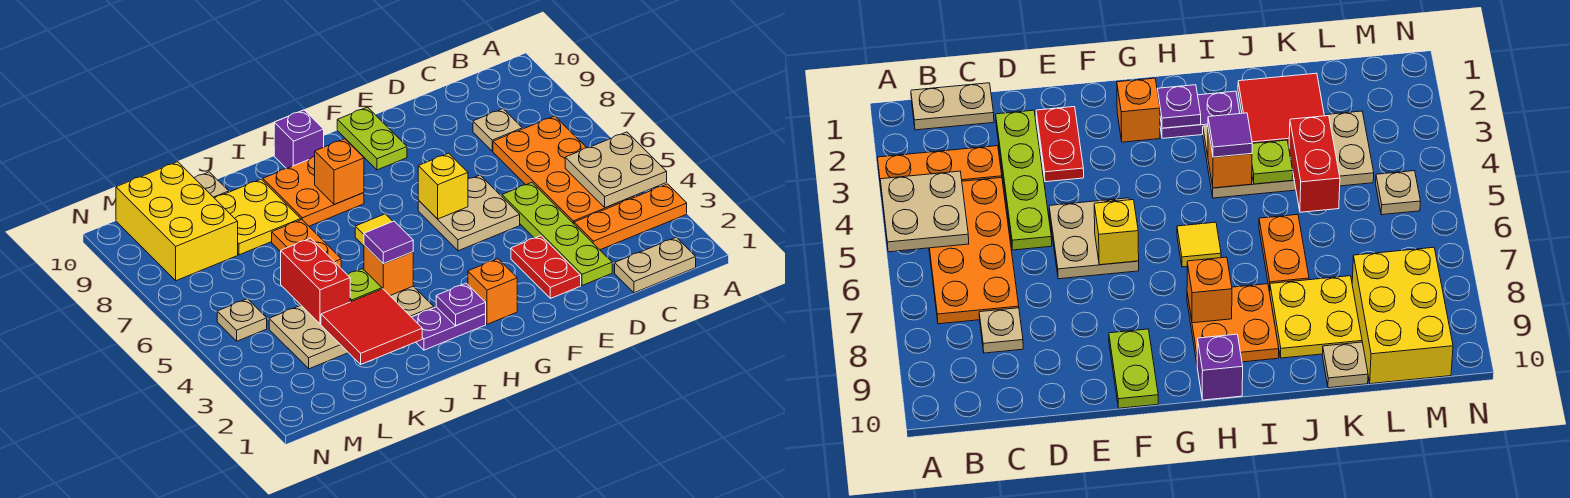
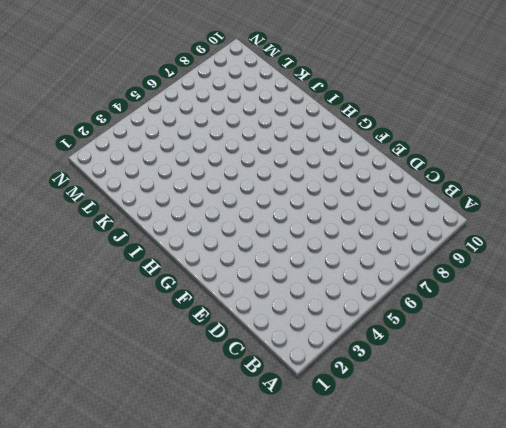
none -> orange plate A3:C3 level 1
none -> tan plate B1:C1 level 1
none -> orange plate B4:C7 level 1

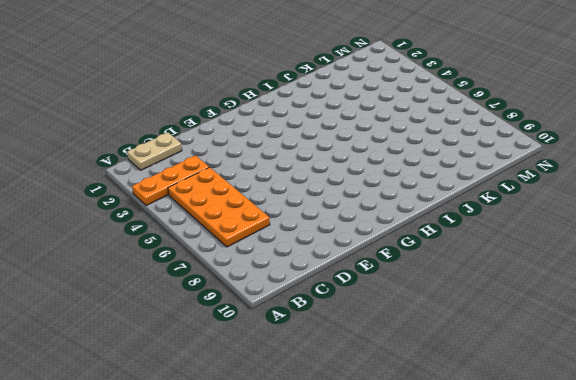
none -> tan plate C8 level 1
none -> lime plate D2:D5 level 1
none -> red plate E2:E3 level 1

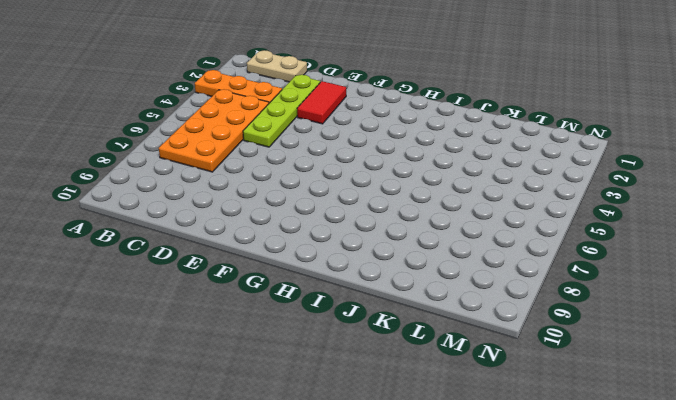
red tile E2:E3 level 1 -> red plate E2:E3 level 1
none -> tan plate C8 level 1
none -> tan plate E5:F6 level 1
none -> lime plate F9:F10 level 1

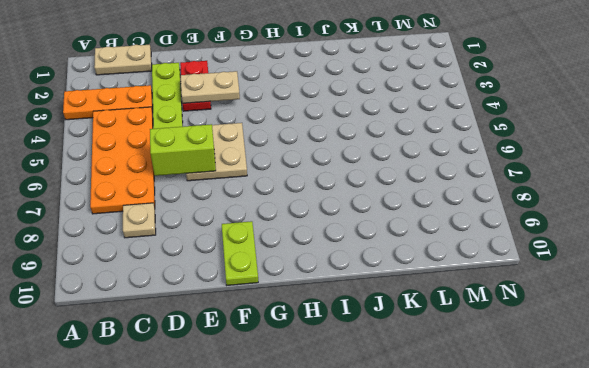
lime brick D6:E6 level 2 -> none
tan plate E3:F3 level 2 -> none
none -> orange brick G2 level 1
none -> purple plate H2:I2 level 1
none -> yellow tile H6 level 1

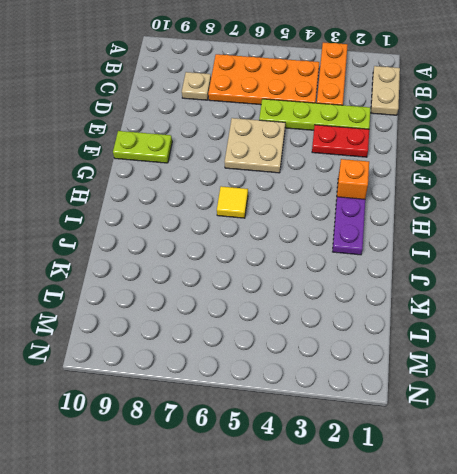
none -> orange plate H8:I9 level 1
none -> purple brick H10 level 1
none -> tan plate I3:L4 level 1

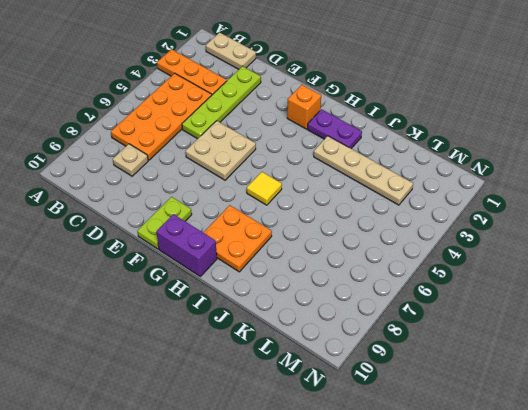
purple brick G10:H10 level 1 -> purple brick H10 level 1
tan plate I3:L3 level 1 -> tan plate I3:L4 level 1
none -> red plate E2:E3 level 1
none -> orange plate J6:J7 level 1
none -> yellow plate J8:K9 level 1

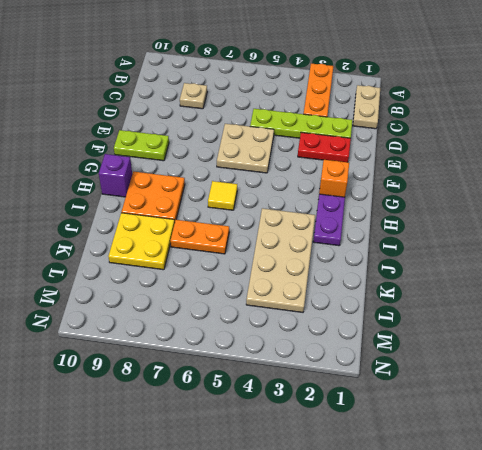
none -> orange plate B4:C7 level 1
none -> tan plate K10 level 1
none -> yellow brick L8:M10 level 1

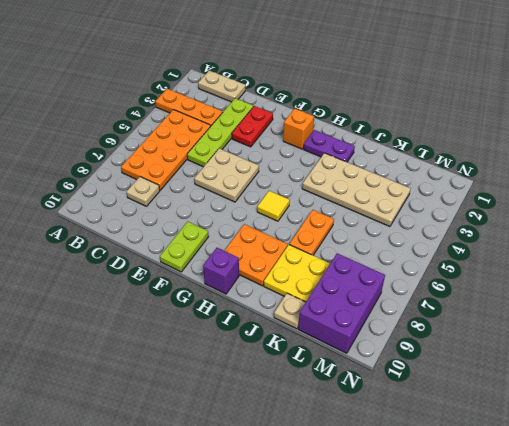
purple brick L8:M10 level 1 -> yellow brick L8:M10 level 1
none -> tan plate M5 level 1
none -> tan plate A4:B5 level 2
none -> yellow brick F6 level 2

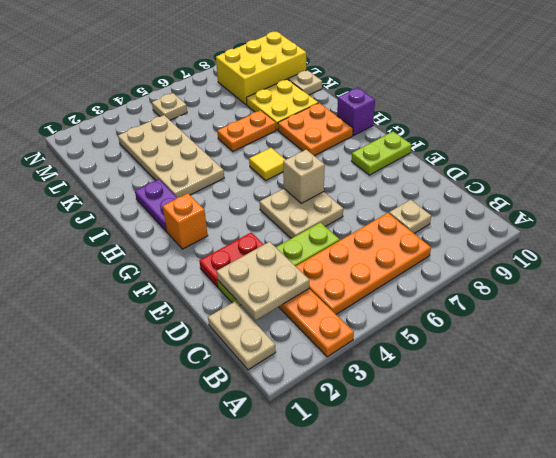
tan plate C2:D3 level 2 -> tan plate A4:B5 level 2
tan brick F6 level 2 -> yellow brick F6 level 2
none -> purple plate H2 level 2
none -> orange brick H8 level 2
none -> orange brick I4 level 2

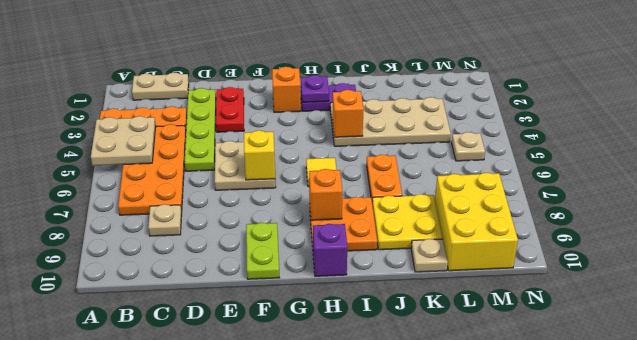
none -> red tile J2:K3 level 2
none -> lime plate J4 level 2
none -> red brick K4:K5 level 2

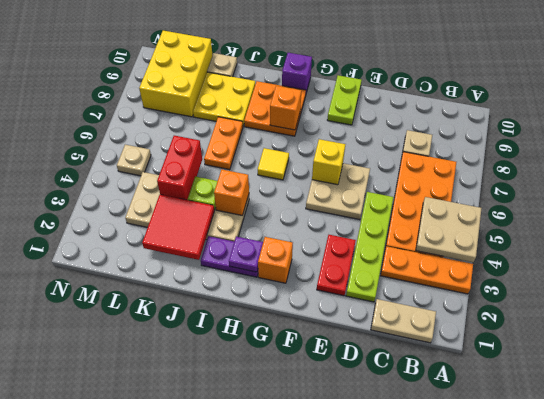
none -> purple tile I4 level 3

